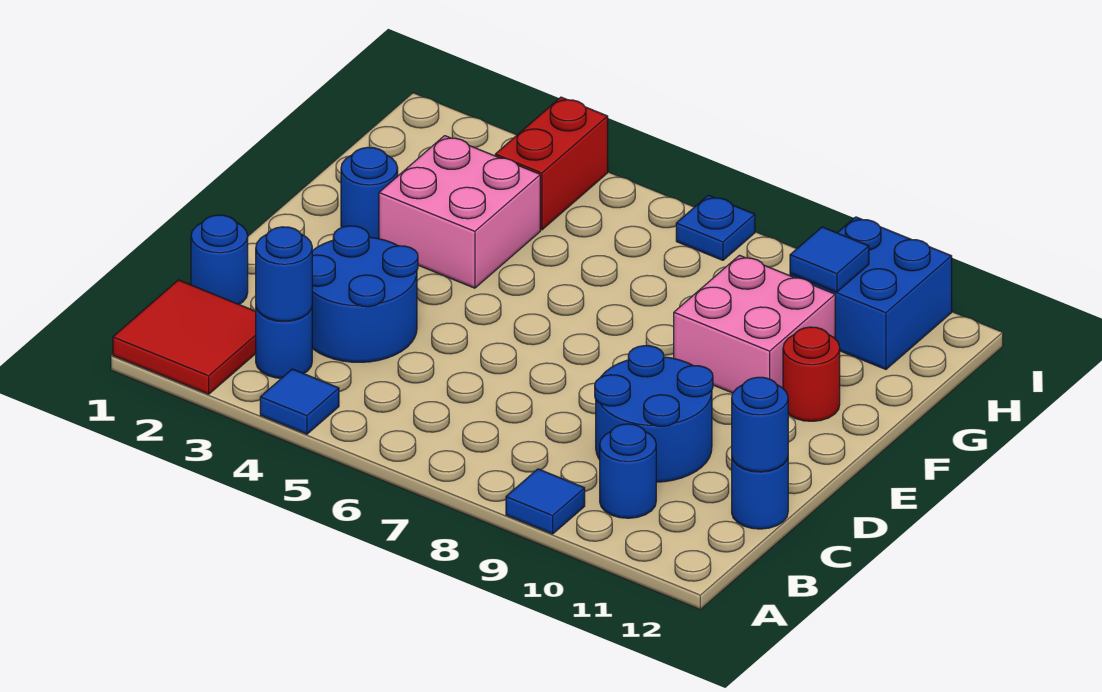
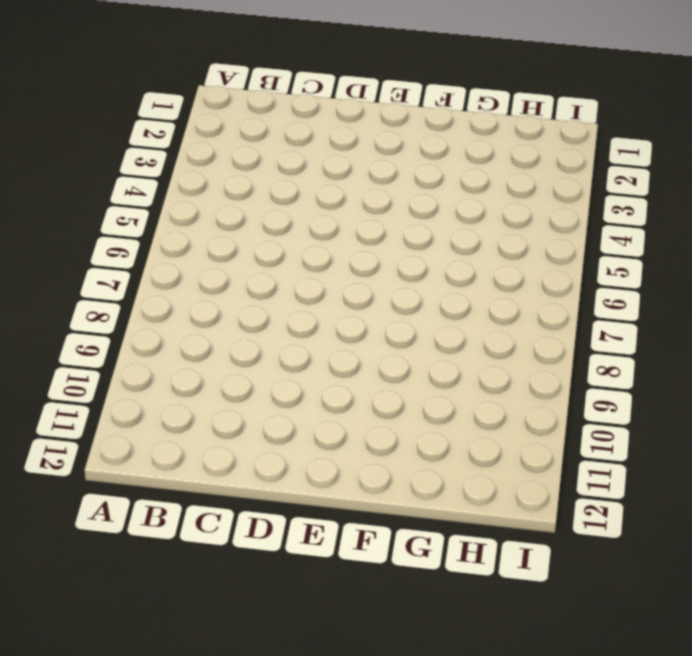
none -> red tile A1:B2 level 1
none -> blue tile A4 level 1
none -> blue tile A9 level 1

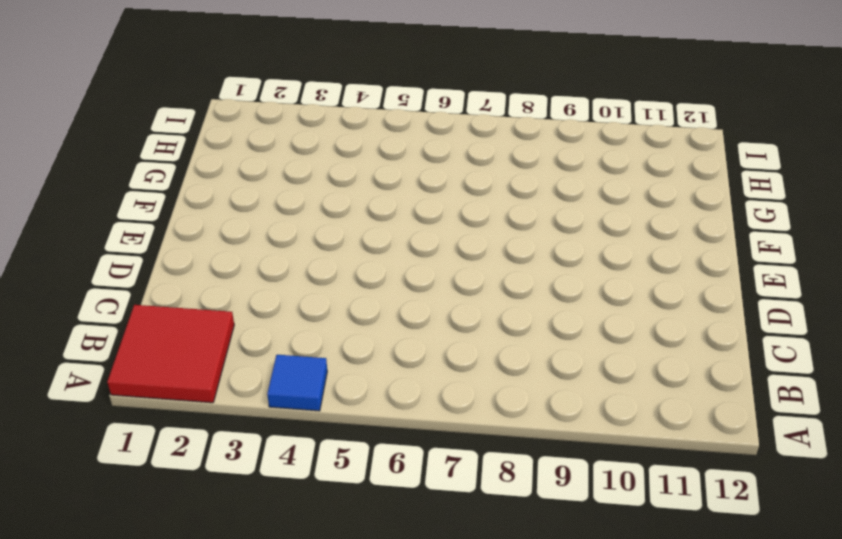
none -> blue tile A9 level 1
none -> blue round brick B3 level 1
none -> blue round brick B10 level 1

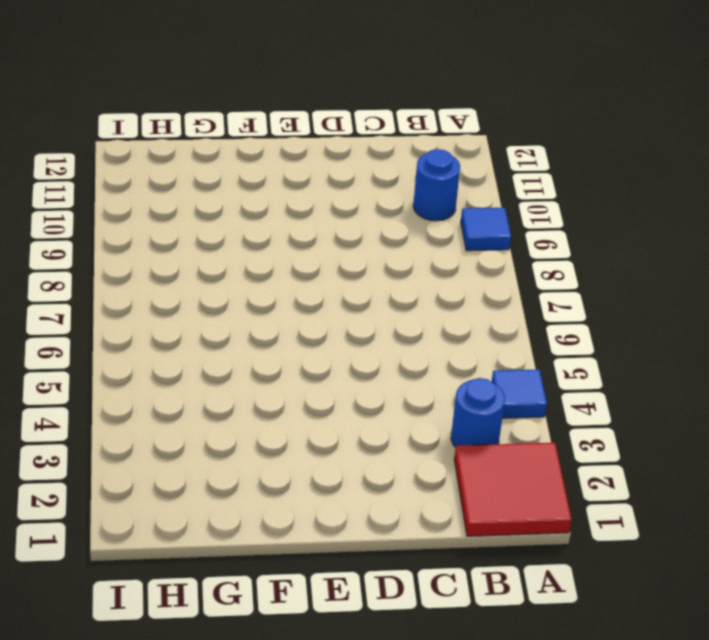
none -> blue round brick C1 level 1
none -> blue round brick C3:D4 level 1
none -> blue round brick C9:D10 level 1

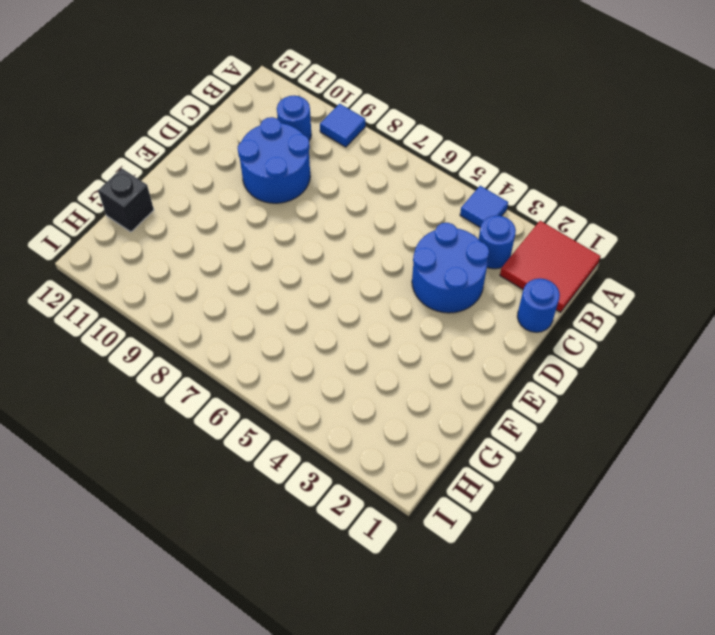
black brick G12 level 1 -> none
none -> blue round brick C12 level 1
none -> blue round brick F2 level 1
none -> pink brick F3:G4 level 1

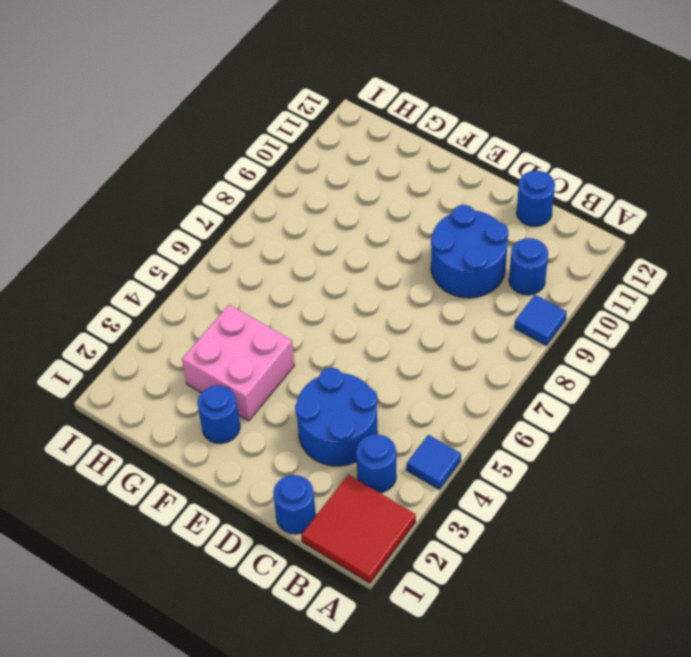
none -> pink brick F9:G10 level 1
none -> red round brick F11 level 1
none -> red brick H4:I4 level 1

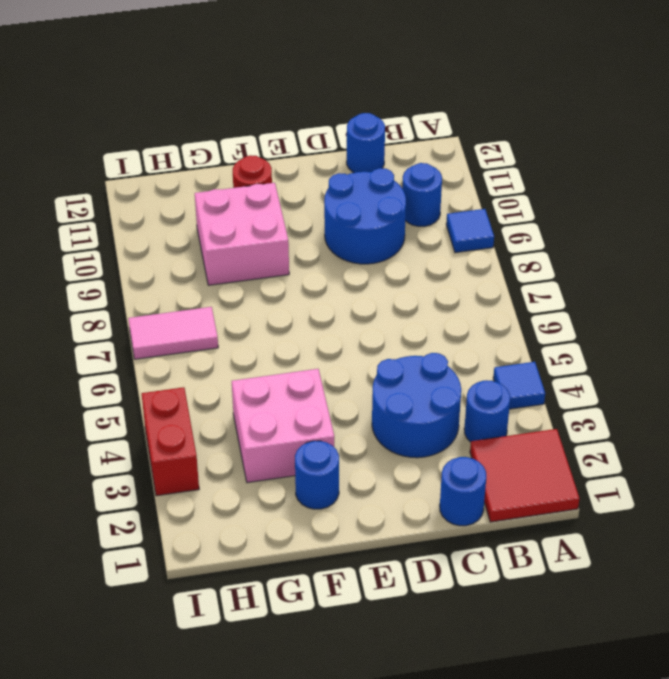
pink tile H7:I7 level 1 -> blue plate I7 level 1
red brick I3:I4 level 1 -> red brick H4:I4 level 1
none -> blue brick H10:I11 level 1
none -> blue round brick B3 level 2
none -> blue round brick C12 level 2

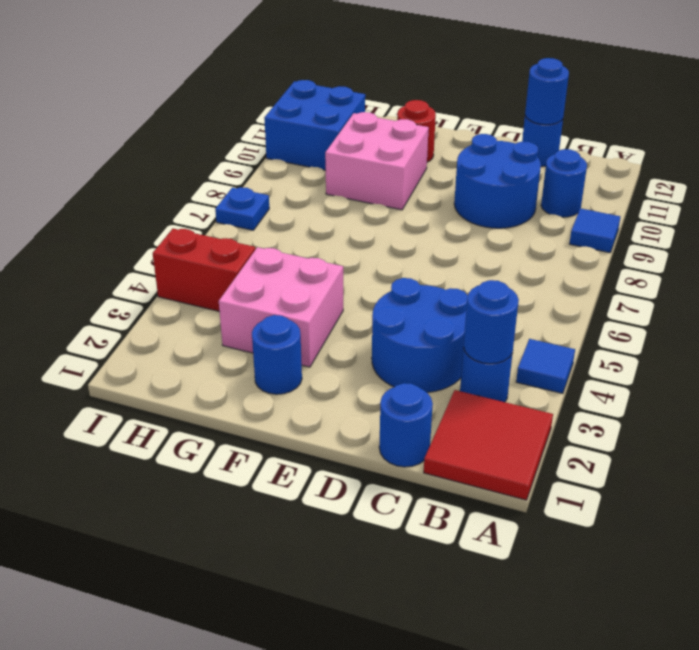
none -> blue tile H10 level 2

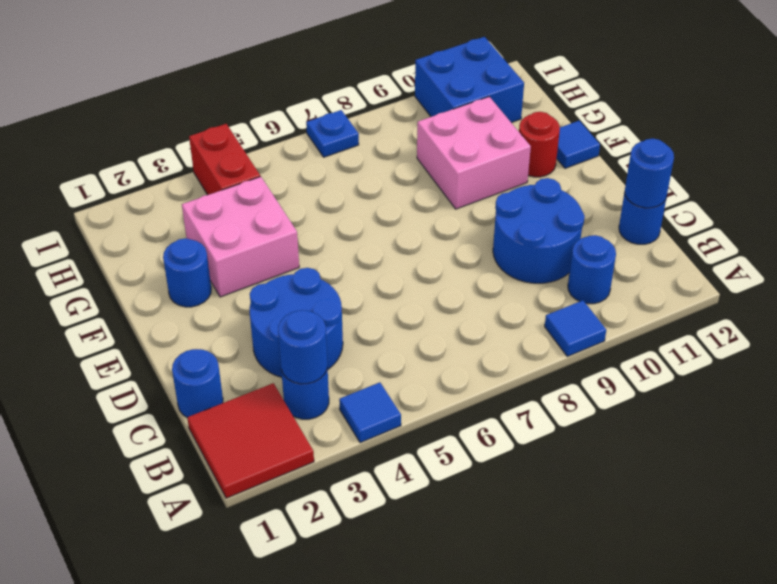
blue tile F12 level 1 -> blue tile H10 level 2

